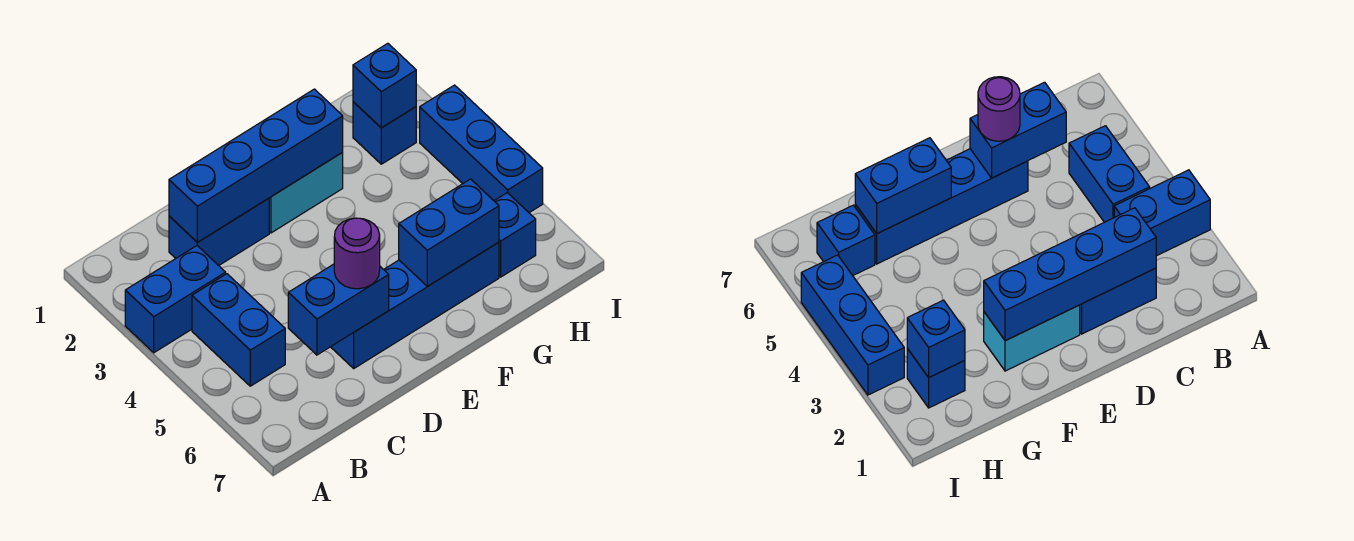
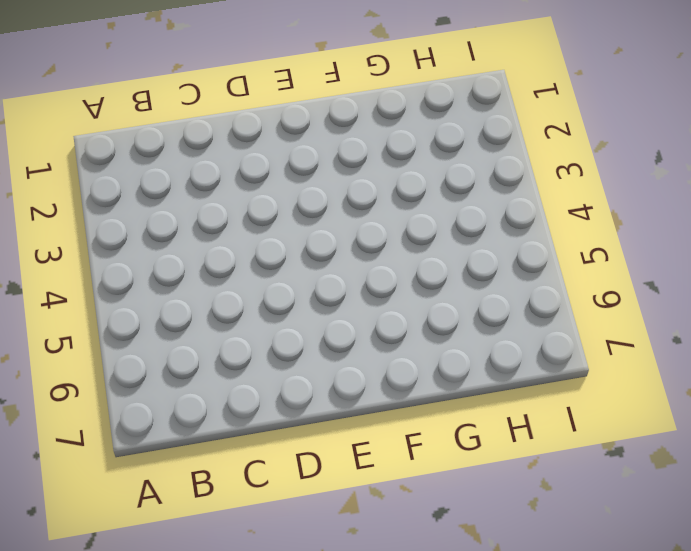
none -> blue brick A3:B3 level 1
none -> blue brick B4:B5 level 1
none -> blue brick C2:D2 level 1

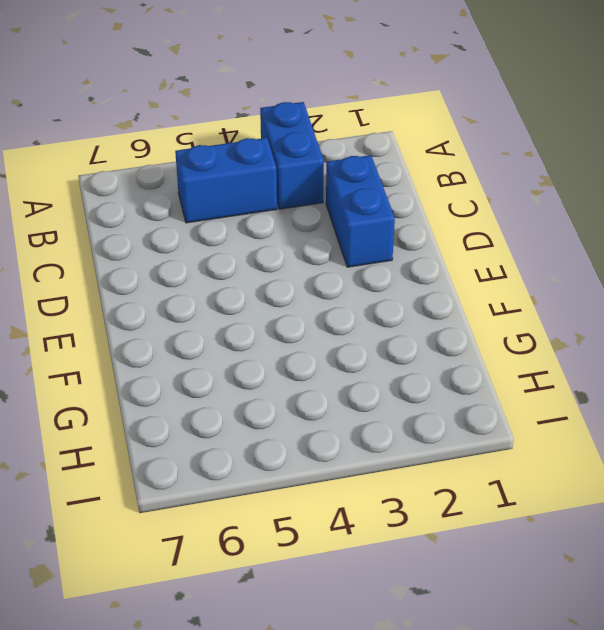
none -> blue brick D6:G6 level 1
none -> cyan brick E2:F2 level 1
none -> blue brick H2 level 1

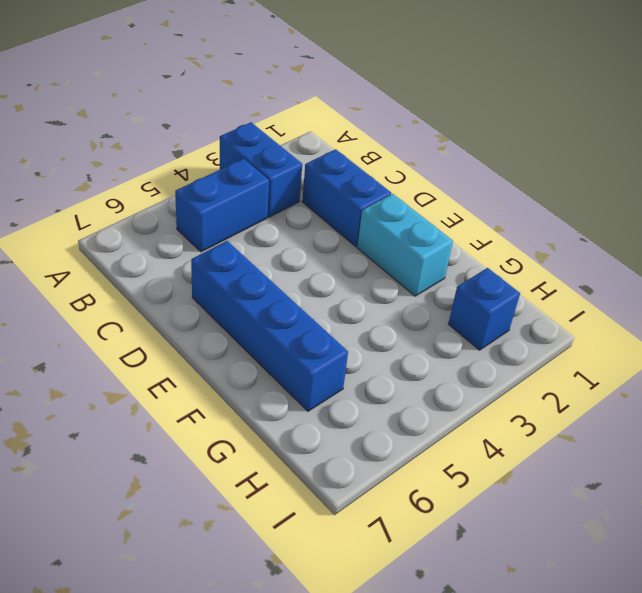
none -> blue brick H6 level 1
none -> blue brick I3:I5 level 1
none -> blue brick C2:F2 level 2

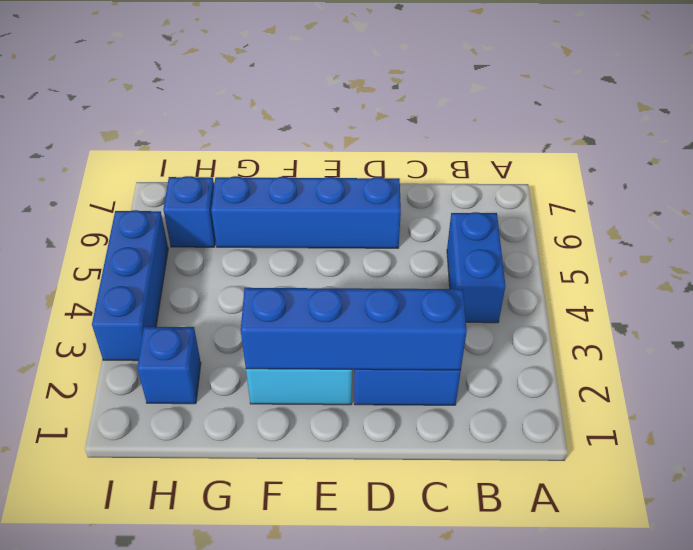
none -> blue brick A3:B3 level 1
none -> blue brick C6:D6 level 2
none -> blue brick F6:G6 level 2

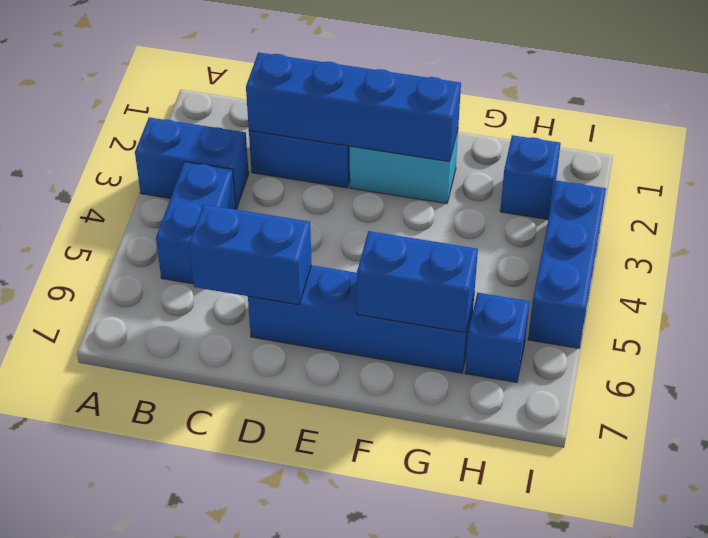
none -> blue brick H2 level 2
none -> purple round brick D6 level 3

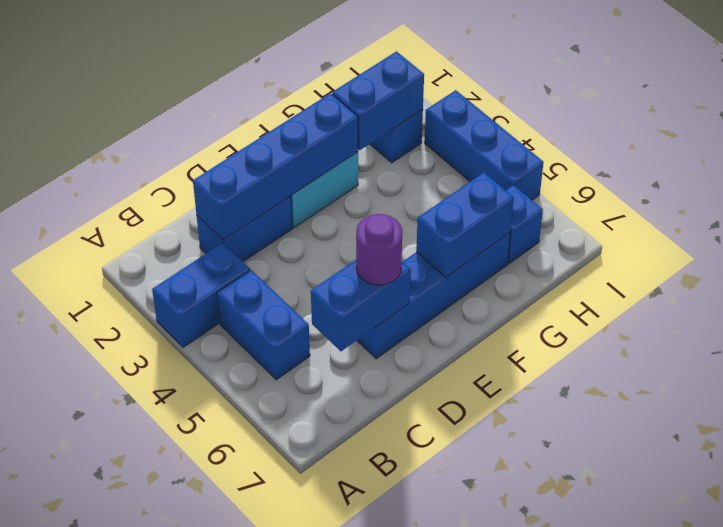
blue brick G2:H2 level 2 -> blue brick H2 level 2

